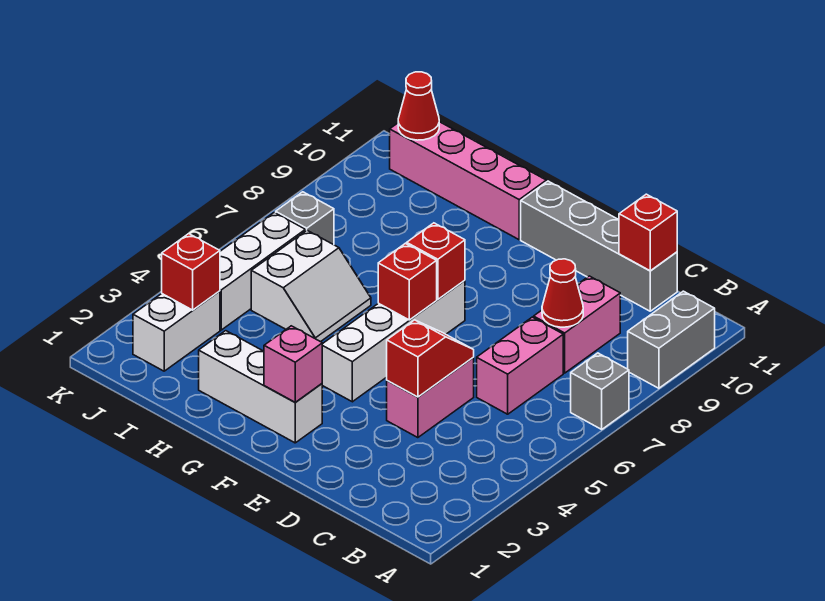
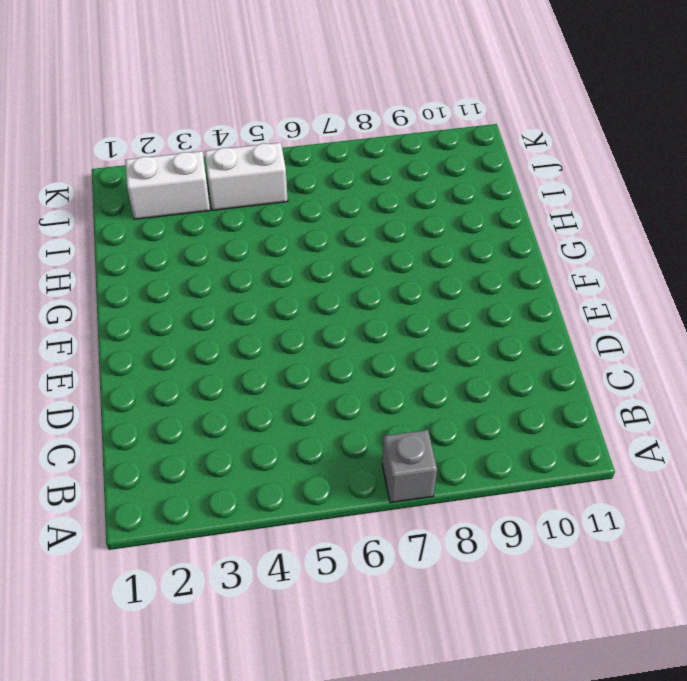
white brick J4:J5 level 1 -> white brick J4:J6 level 1
none -> grey brick A9:A10 level 1
none -> pink brick C6:C7 level 1
none -> pink brick C8:C9 level 1

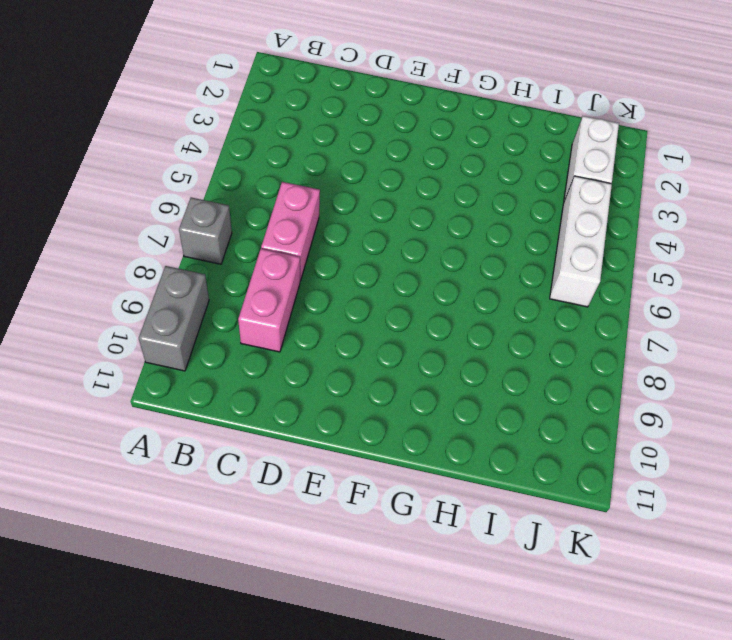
none -> grey brick C11:F11 level 1
none -> pink brick D4:D5 level 1
none -> white brick F2:H2 level 1

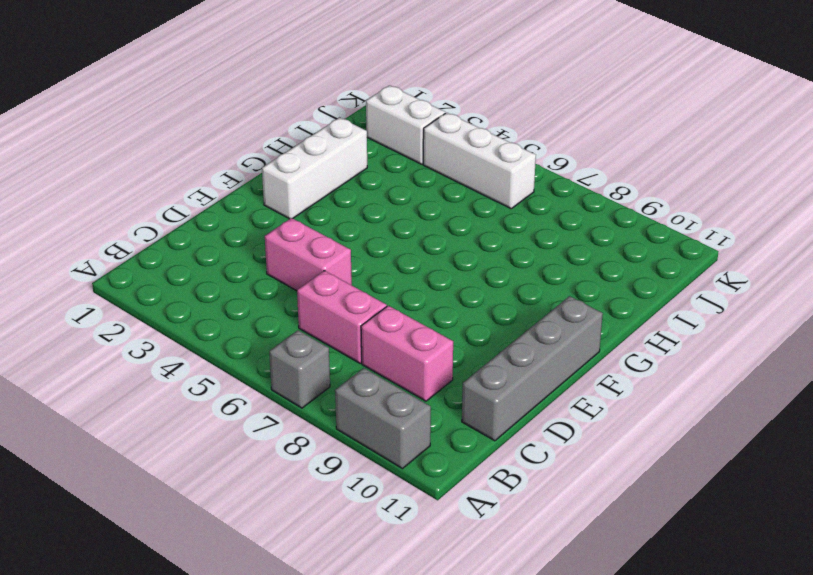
none -> white brick F4:F7 level 1
none -> pink brick G11:J11 level 1
none -> white slope H5:I6 level 1 top I

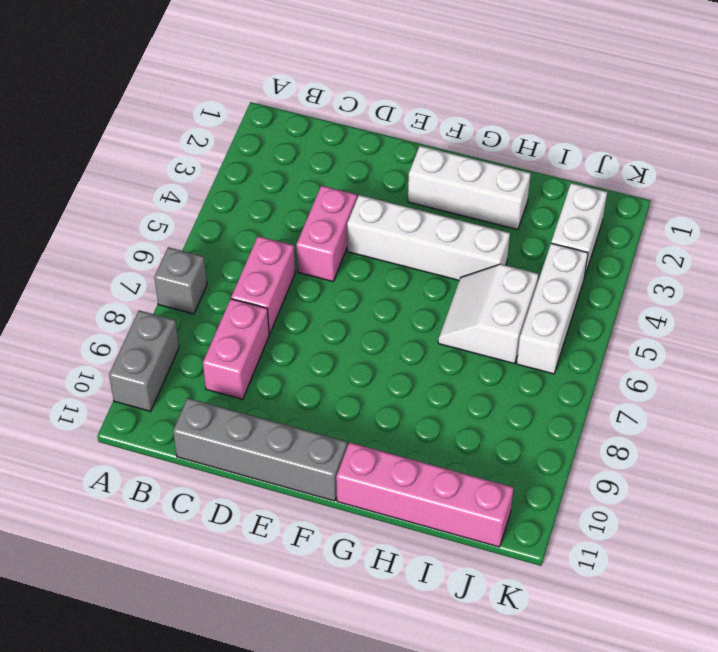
white brick E4:H4 level 1 -> white brick F4:F7 level 1
none -> grey brick J7 level 1
none -> red cone C8 level 2
none -> red brick C11 level 2

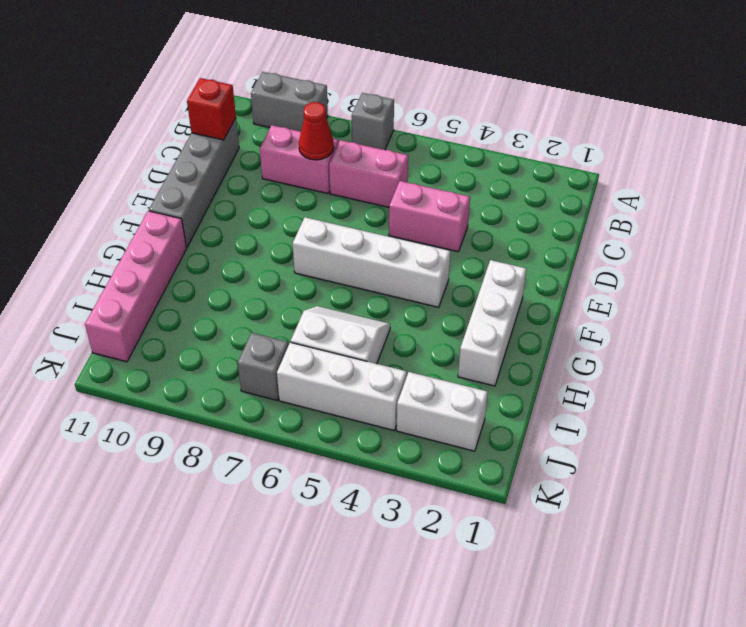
none -> red slope D4:D5 level 2 top 4
none -> pink brick F2 level 2
none -> red brick F6 level 2

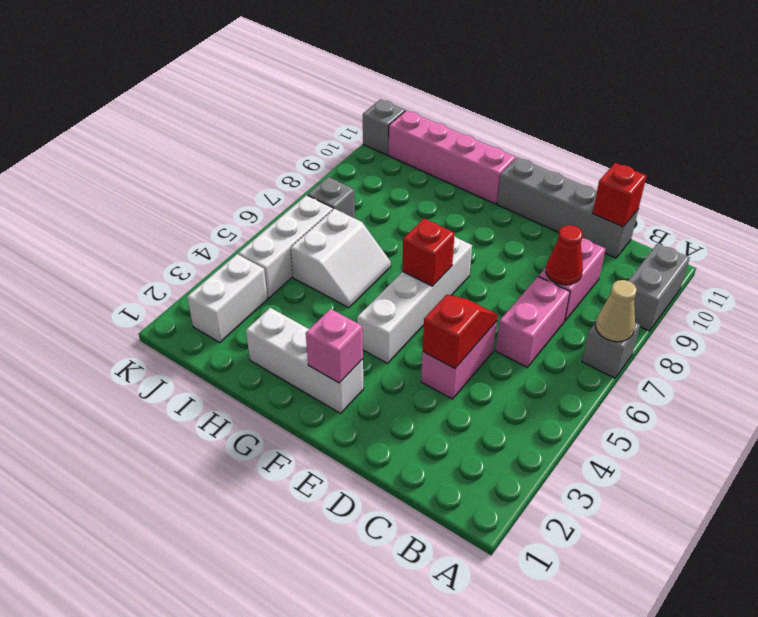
tan cone A7 level 2 -> none
grey brick K11 level 1 -> none
none -> red brick F7 level 2
none -> red brick J3 level 2
none -> red cone J11 level 2

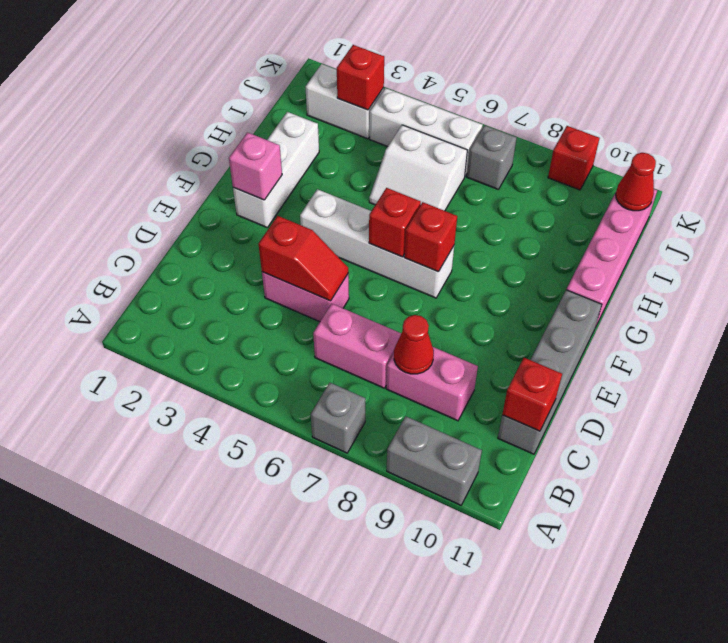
red brick K9 level 1 -> none

